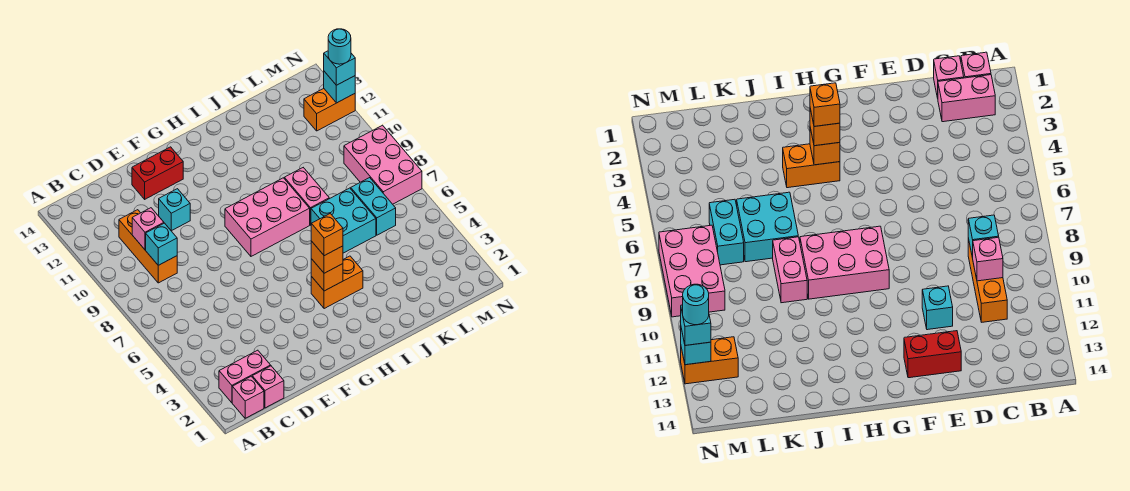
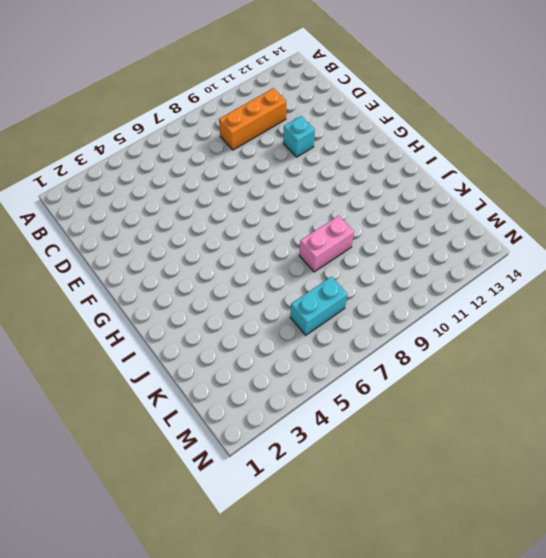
none -> pink brick B1 level 1
none -> pink brick B2:C2 level 1
none -> pink brick C1 level 1

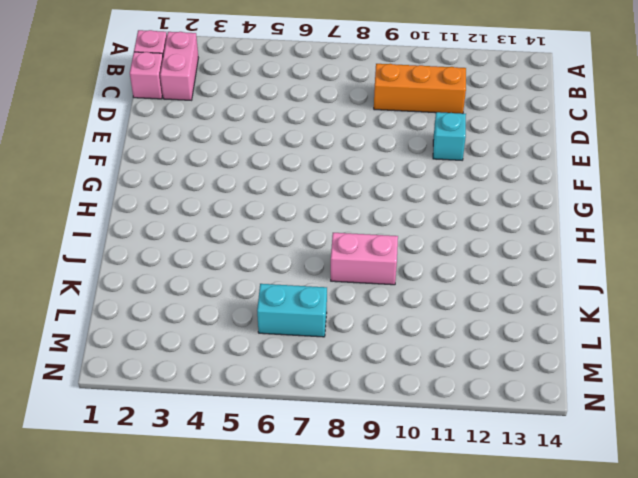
none -> red brick E13:F13 level 1
none -> pink brick G8:I9 level 1
none -> orange brick H4:I4 level 1

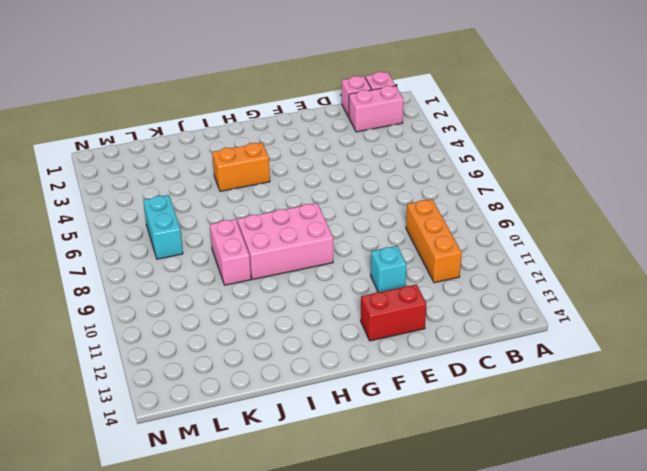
none -> cyan brick J6:K7 level 1
none -> pink brick M7:N9 level 1
none -> orange brick M12:N12 level 1

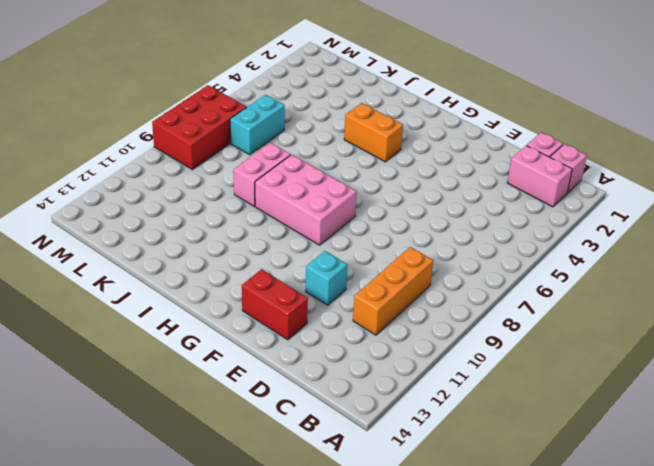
red brick M7:N9 level 1 -> pink brick M7:N9 level 1
none -> cyan brick J6:K7 level 1
none -> orange brick M12:N12 level 1
none -> cyan brick C9 level 2

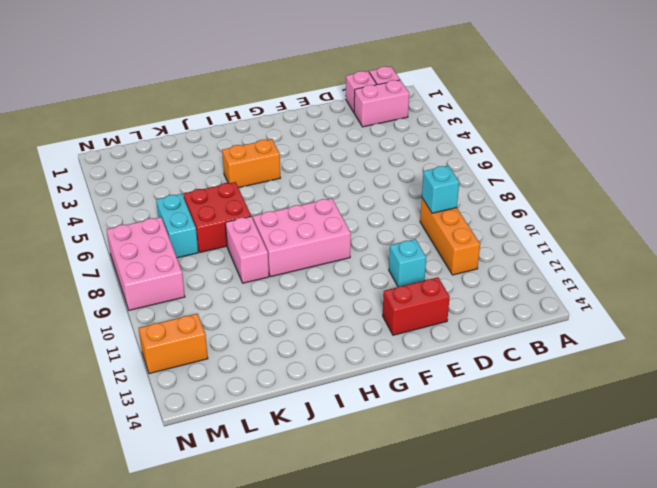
red brick J6:K7 level 1 -> cyan brick J6:K7 level 1
none -> pink brick C10 level 2
none -> orange brick H4 level 2
none -> cyan brick N12 level 2

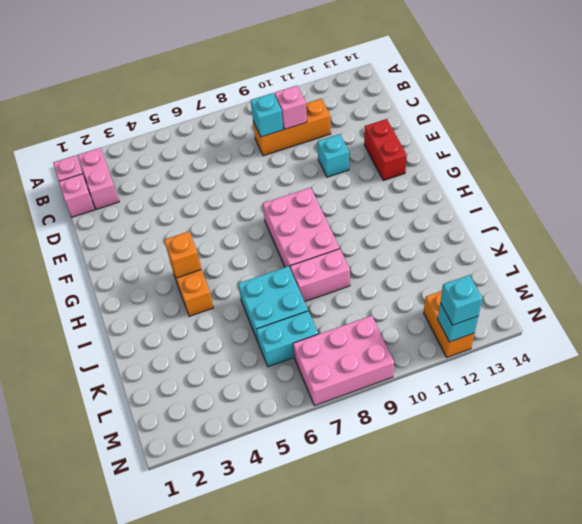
none -> orange brick H4 level 3
none -> orange brick H4 level 4
none -> cyan round brick N12 level 4

